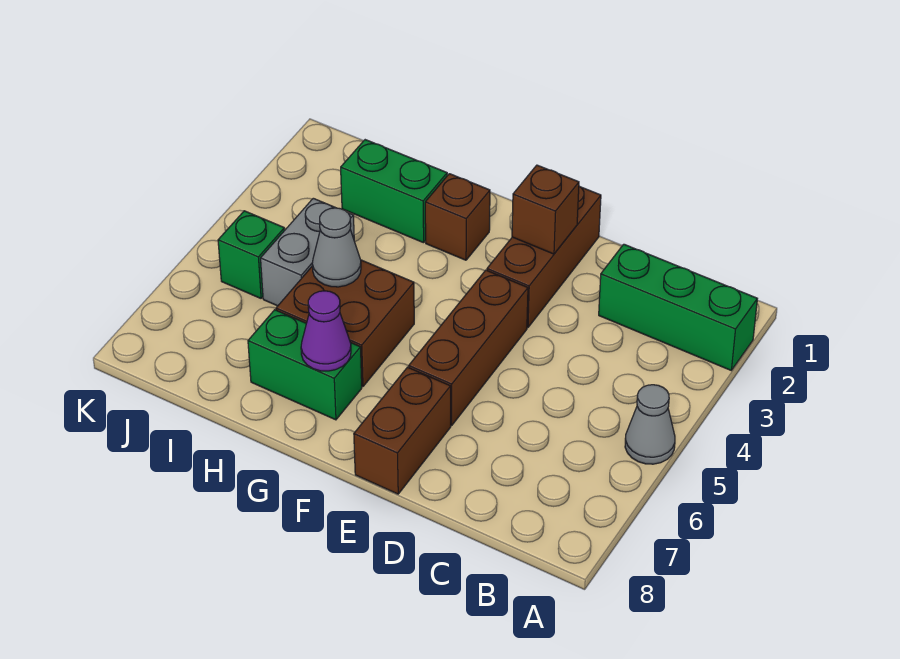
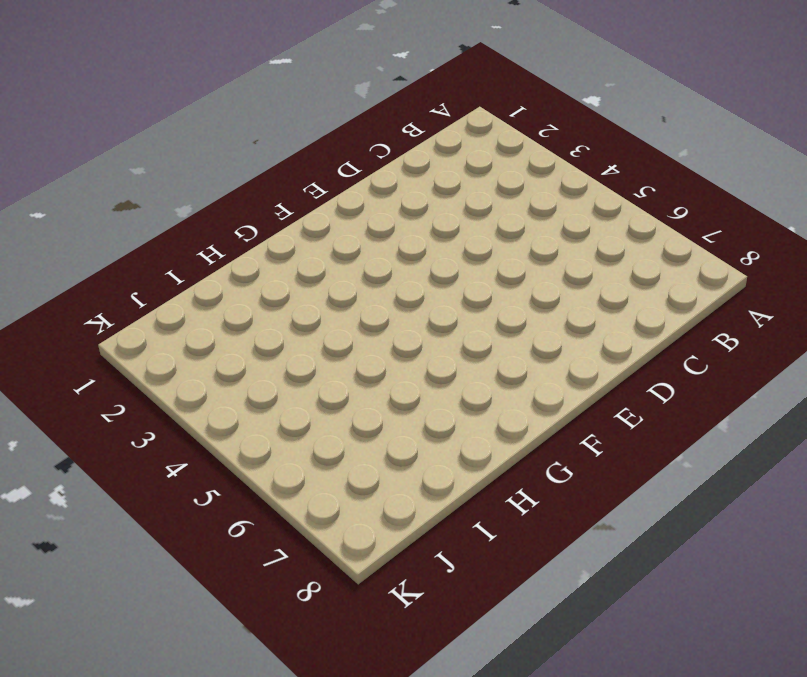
none -> green brick A2:C2 level 1
none -> grey cone A5 level 1
none -> brown brick E1:E3 level 1

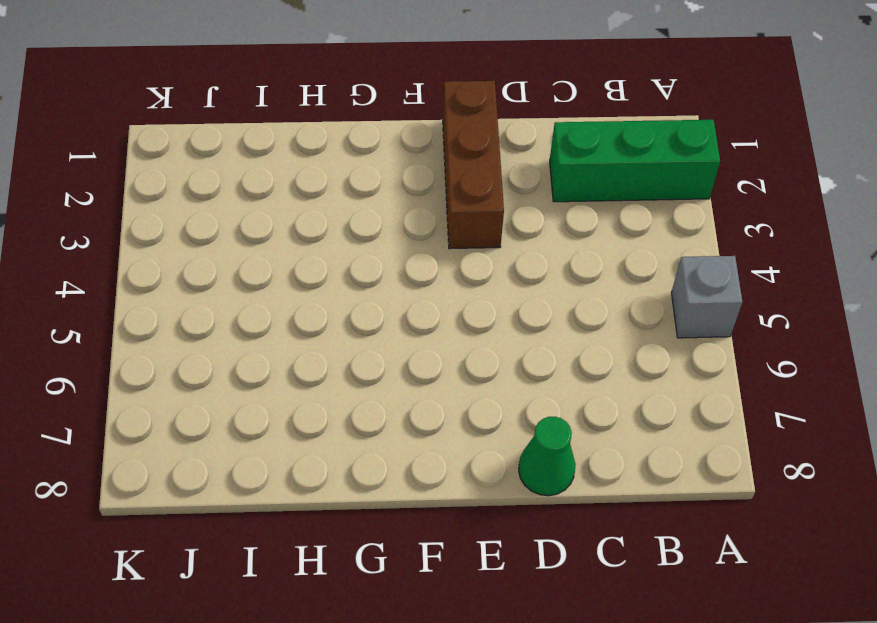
grey brick A5 level 1 -> grey cone A5 level 1
green cone D8 level 1 -> none
none -> brown brick E4:E6 level 1
none -> brown brick E7:E8 level 1
none -> brown brick G2 level 1

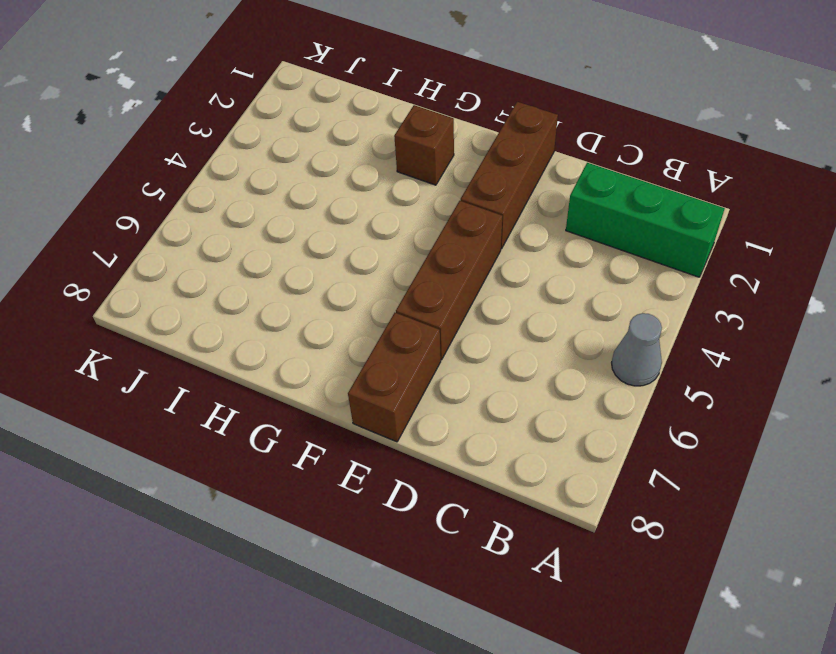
none -> brown brick G5:H6 level 1
none -> green brick G7:H7 level 1
none -> green brick H2:I2 level 1

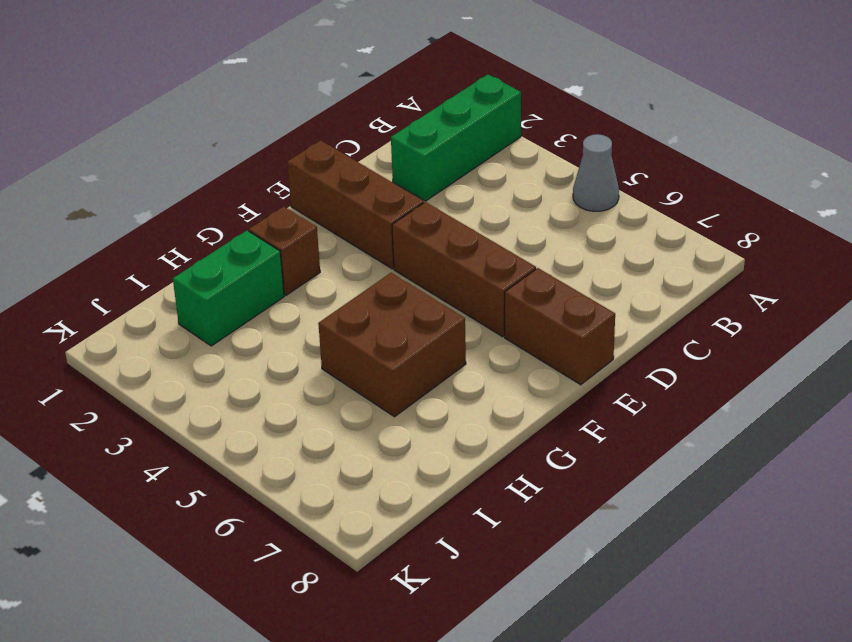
none -> green brick G7:H7 level 1
none -> grey brick I4:I5 level 1
none -> green brick J5 level 1

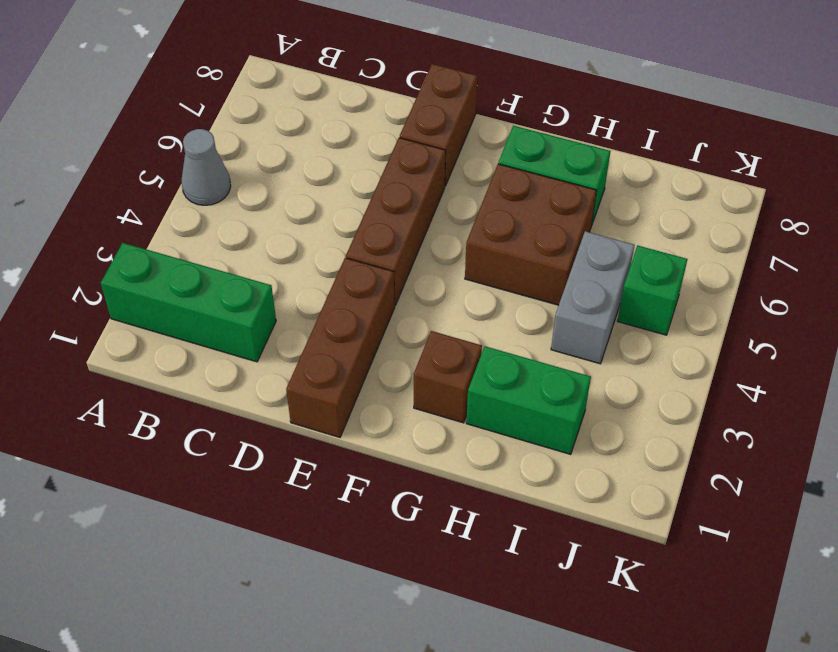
none -> brown brick E2 level 2
none -> purple cone G7 level 2
none -> grey cone H5 level 2

